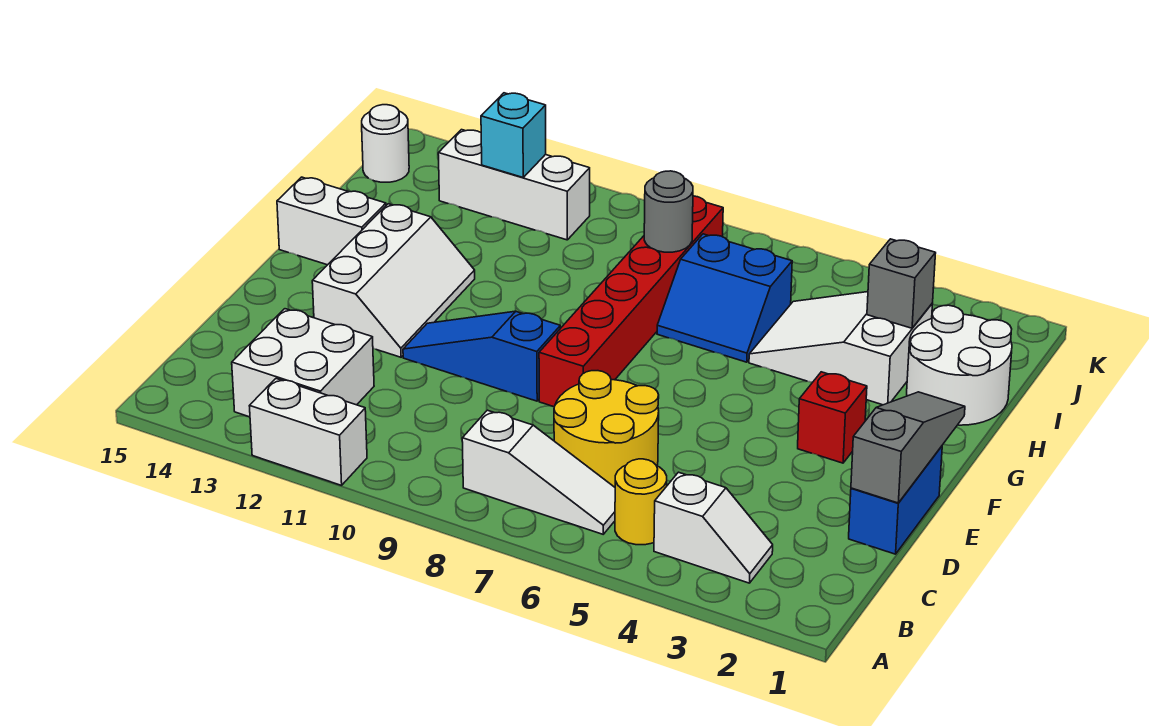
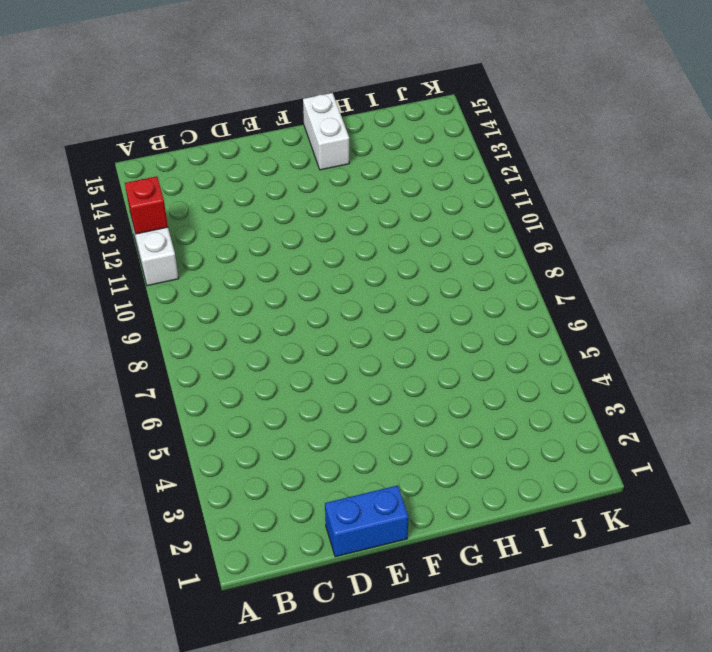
red brick A12 level 2 -> red brick F3 level 1
none -> white slope B3:B4 level 1 top 4
none -> yellow round brick B5 level 1
none -> white slope B6:B8 level 1 top 8

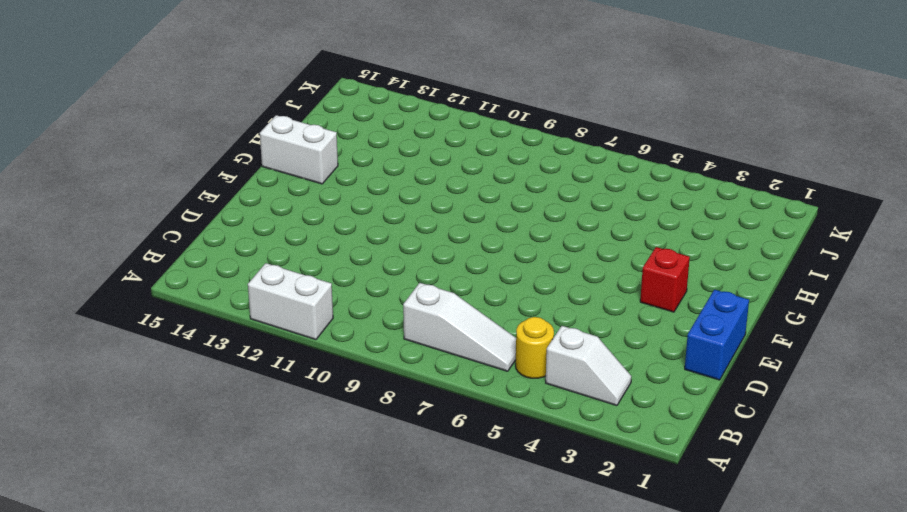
none -> white brick B12:C13 level 1
none -> yellow round brick C6:D7 level 1
none -> red brick E8:J8 level 1

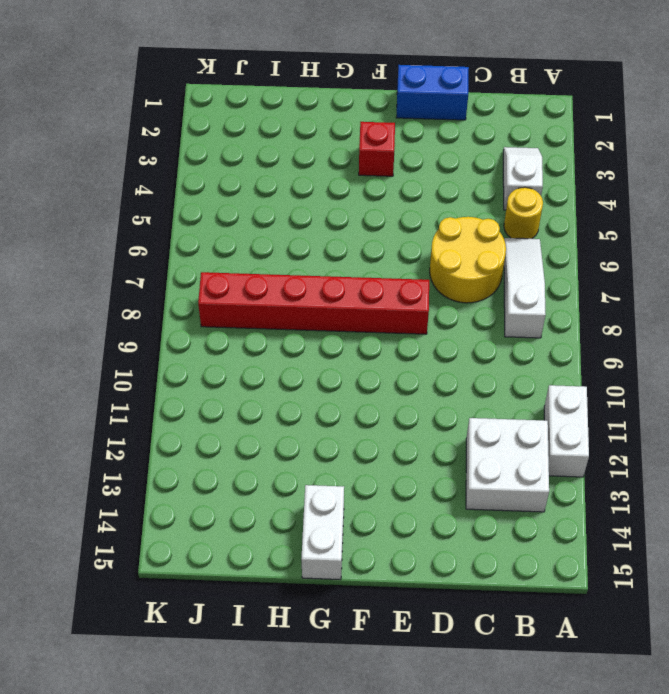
none -> blue slope E9:E11 level 1 top 9
none -> white slope E12:G13 level 1 top 13
none -> white round brick H1:I2 level 1

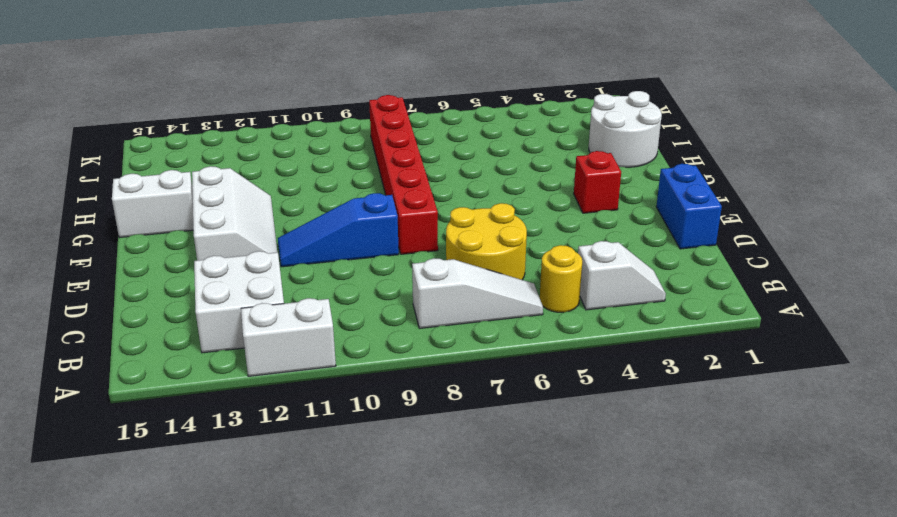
none -> white slope H3:I5 level 1 top 3
none -> blue slope H6:I7 level 1 top I
none -> white brick J11:J13 level 1

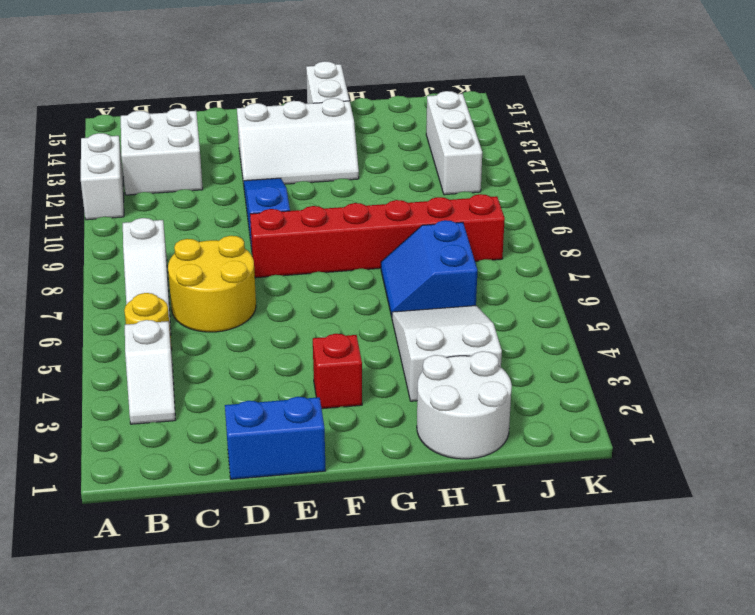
none -> white round brick J15 level 1
none -> grey slope D1:F1 level 2 top D
none -> grey brick I3 level 2

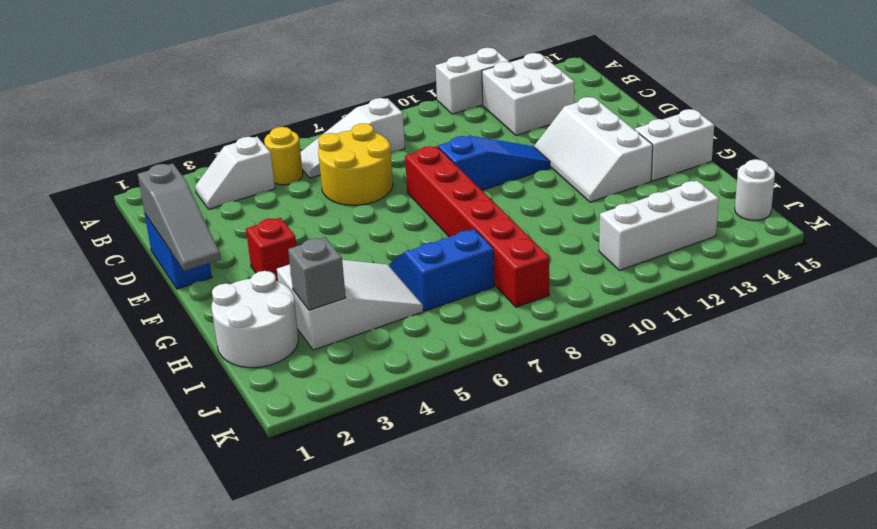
none -> grey round brick I8 level 2
none -> cyan brick J12 level 2

